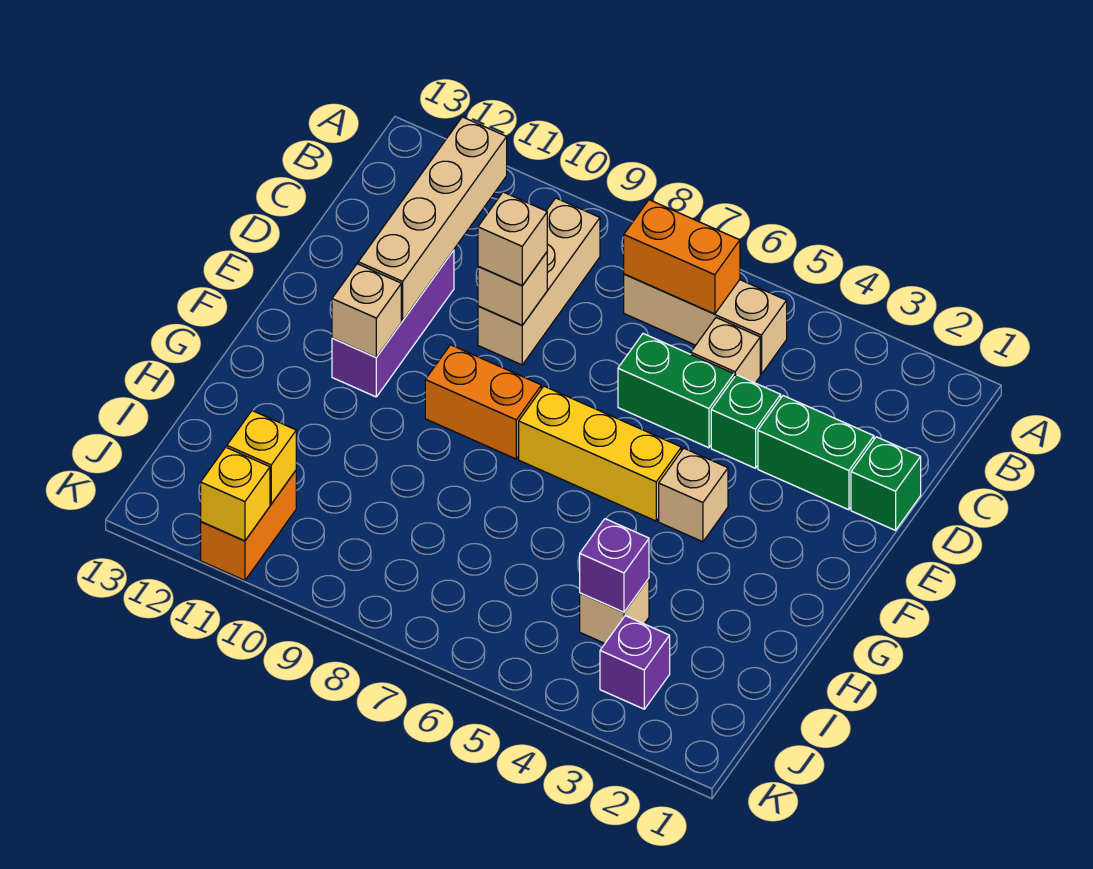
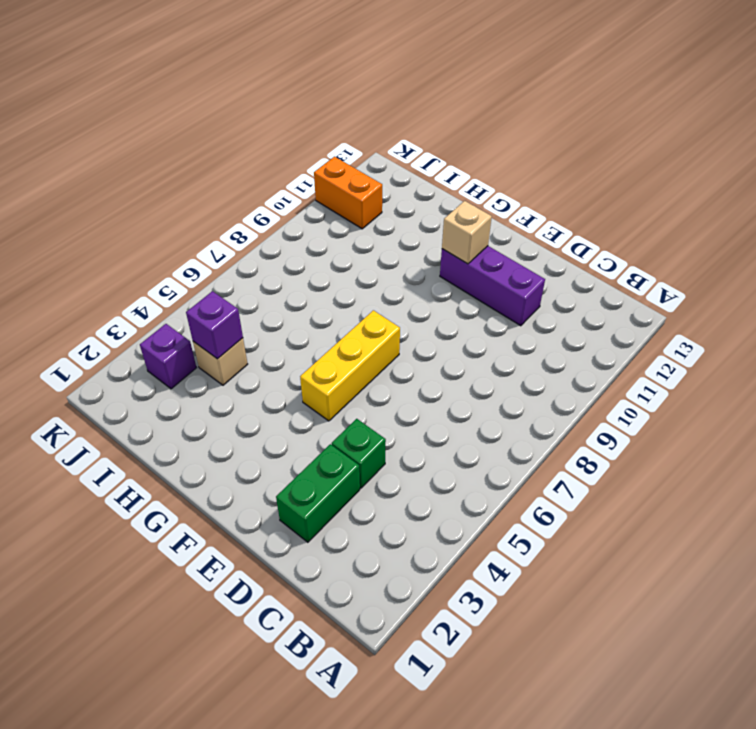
none -> tan brick B5:B7 level 1
none -> tan brick B9:D9 level 1
none -> tan brick C5 level 1

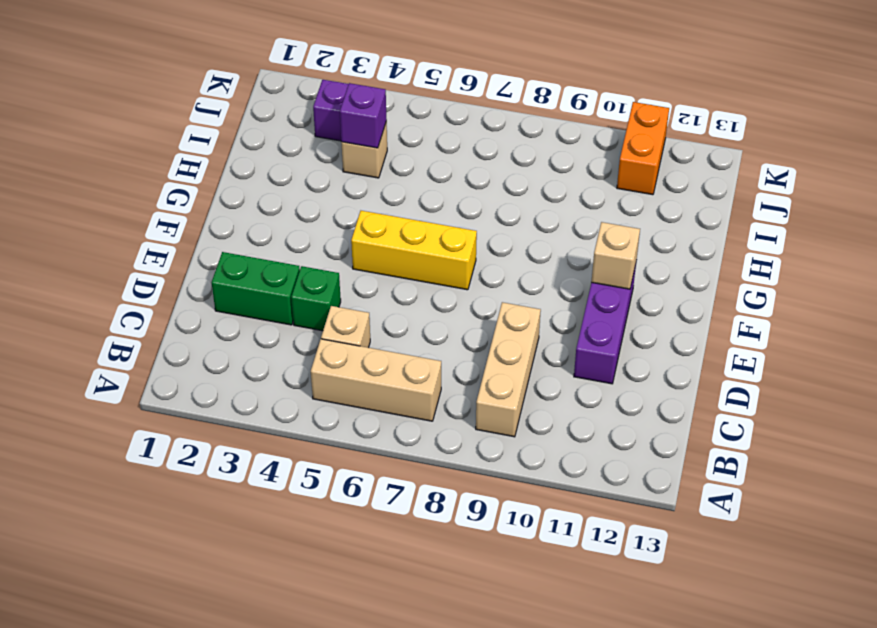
none -> green brick D1 level 1
none -> green brick D5:D6 level 1
none -> tan brick F4 level 1

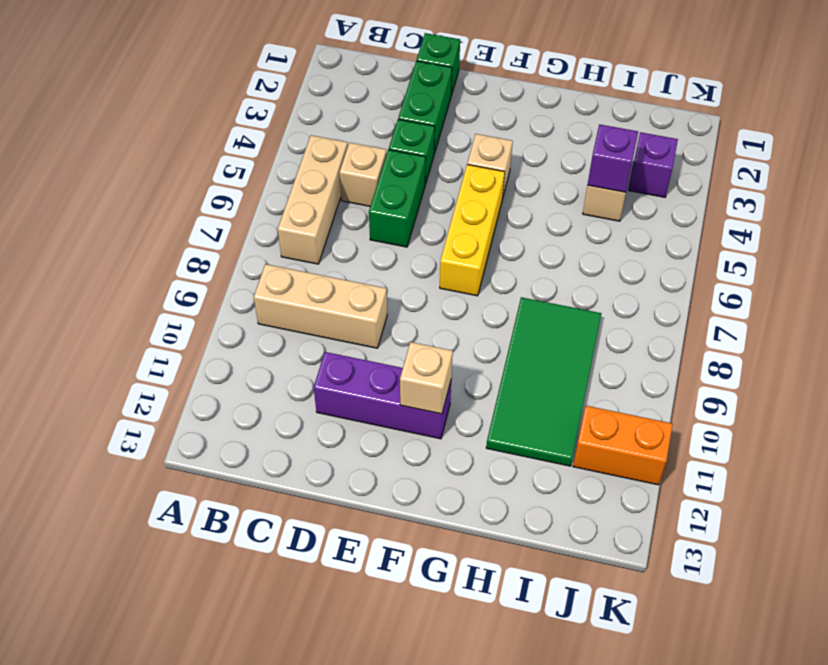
green tile H8:I11 level 1 -> none
none -> orange brick F8:F9 level 1
none -> orange brick B6:B7 level 2
none -> tan brick B11:E11 level 2

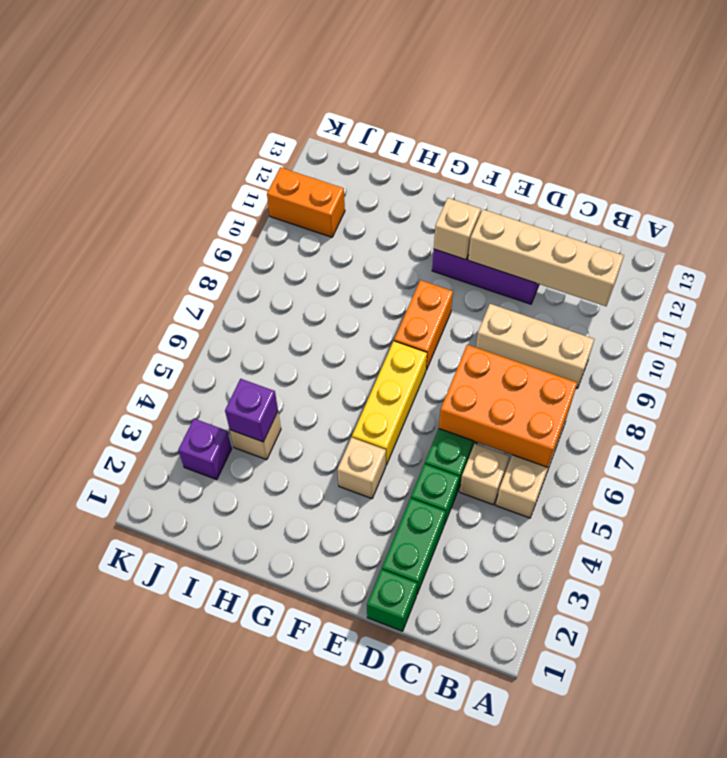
orange brick B6:D7 level 2 -> orange brick B6:B7 level 2
none -> tan brick D9 level 2
none -> yellow brick J11 level 2
none -> yellow brick K11 level 2

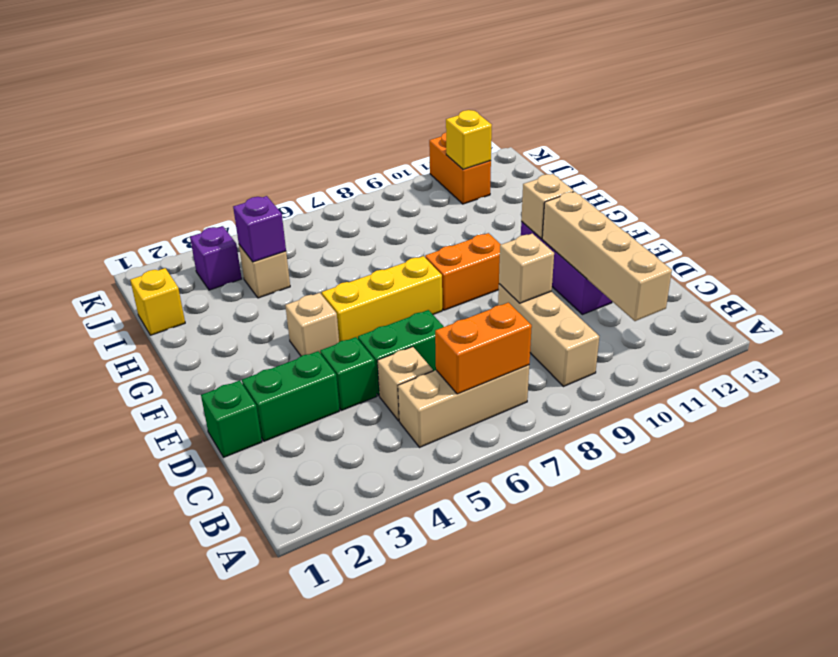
yellow brick I1 level 1 -> yellow brick K11 level 2
none -> tan brick D9 level 3

